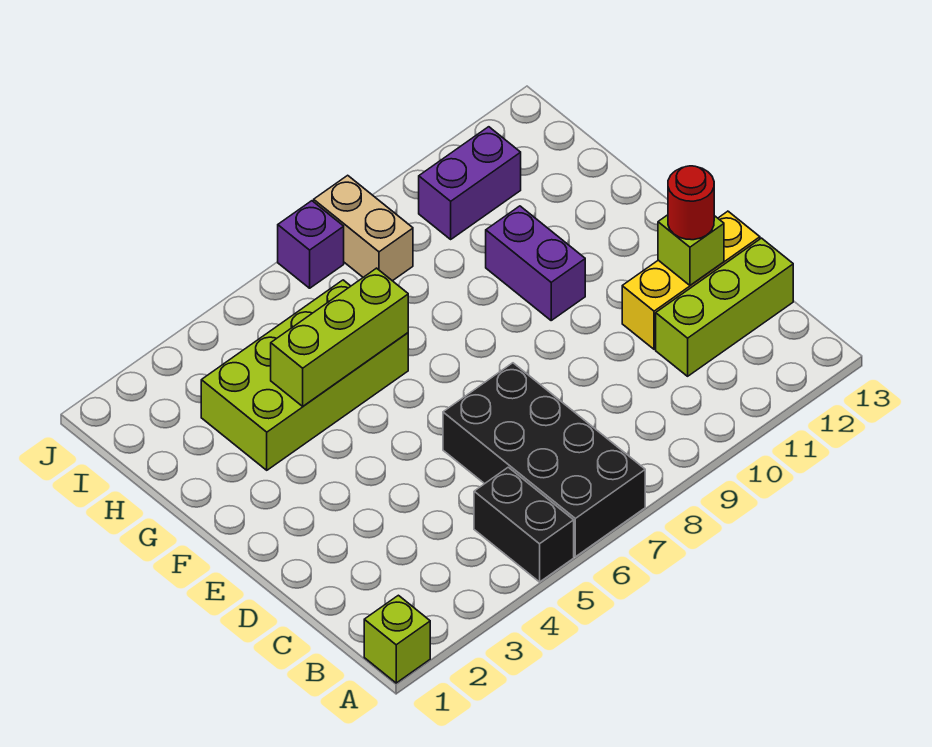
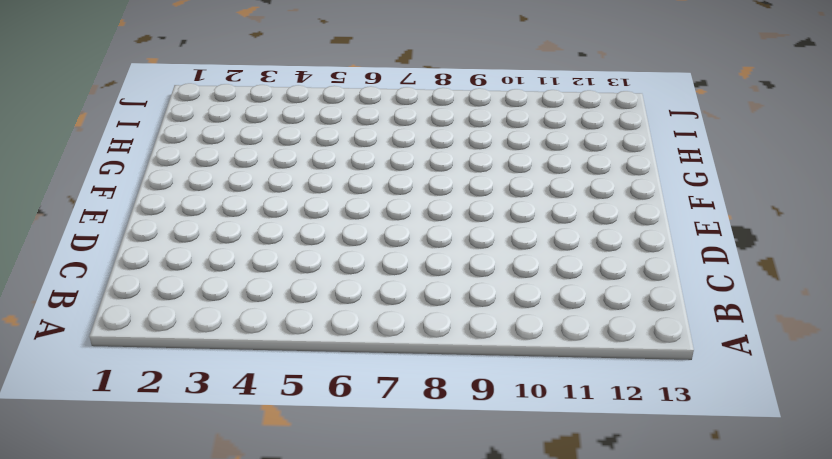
none -> lime brick A1 level 1
none -> black brick A5:B5 level 1
none -> black brick A6:D7 level 1

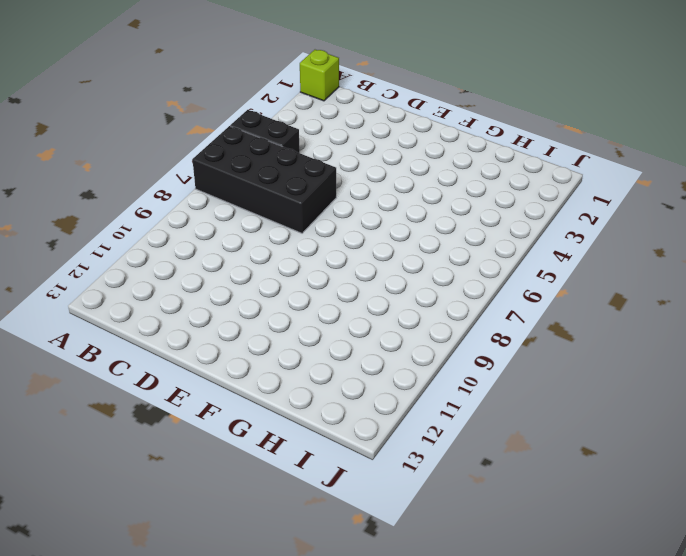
none -> lime brick C11:C13 level 1
none -> yellow brick D11:D13 level 1
none -> purple brick F10:G10 level 1

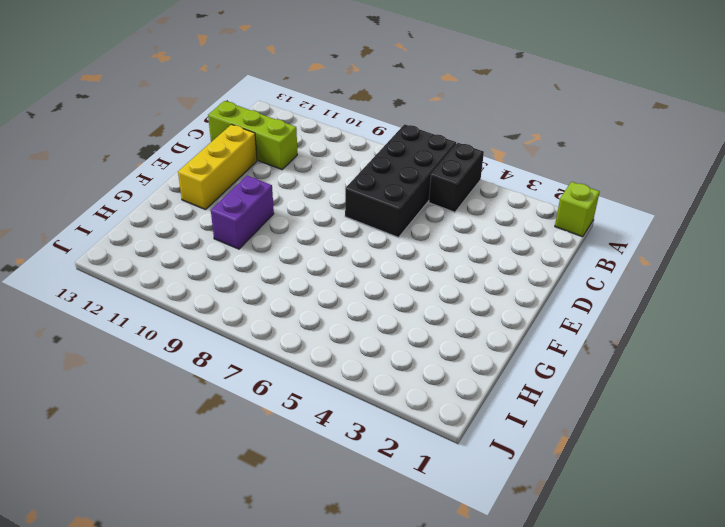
yellow brick D12:F12 level 1 -> yellow brick D11:D13 level 1
none -> lime brick G3:H6 level 1
none -> tan brick I8:J8 level 1
none -> purple brick I10:I11 level 1

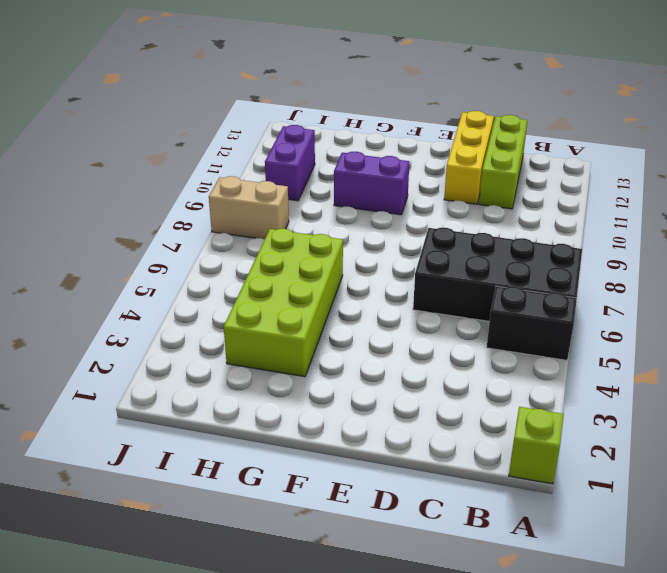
none -> purple brick J7 level 1
none -> lime brick D12 level 2
none -> lime brick G4:G6 level 2

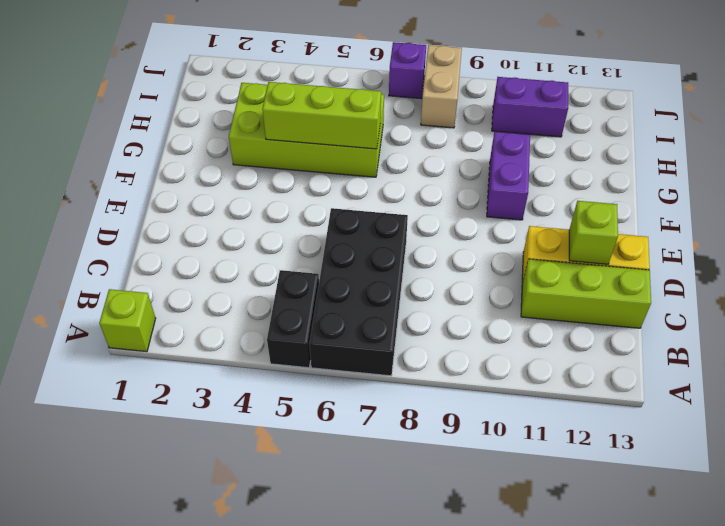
none -> red round brick D12 level 3

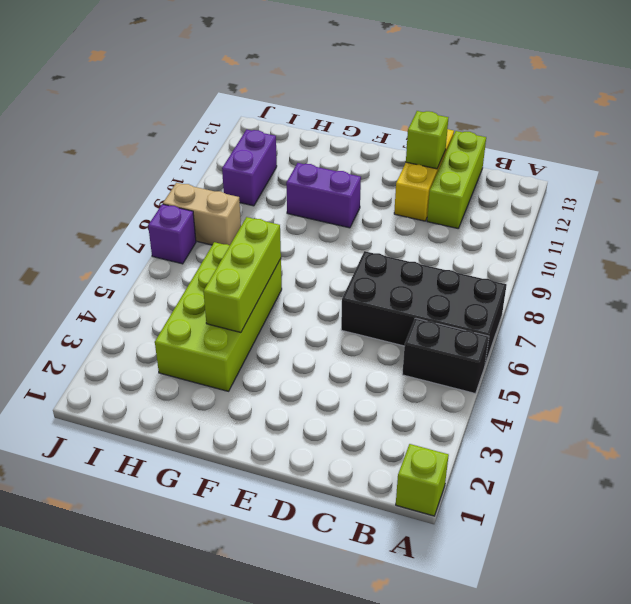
none -> red round brick D12 level 3

